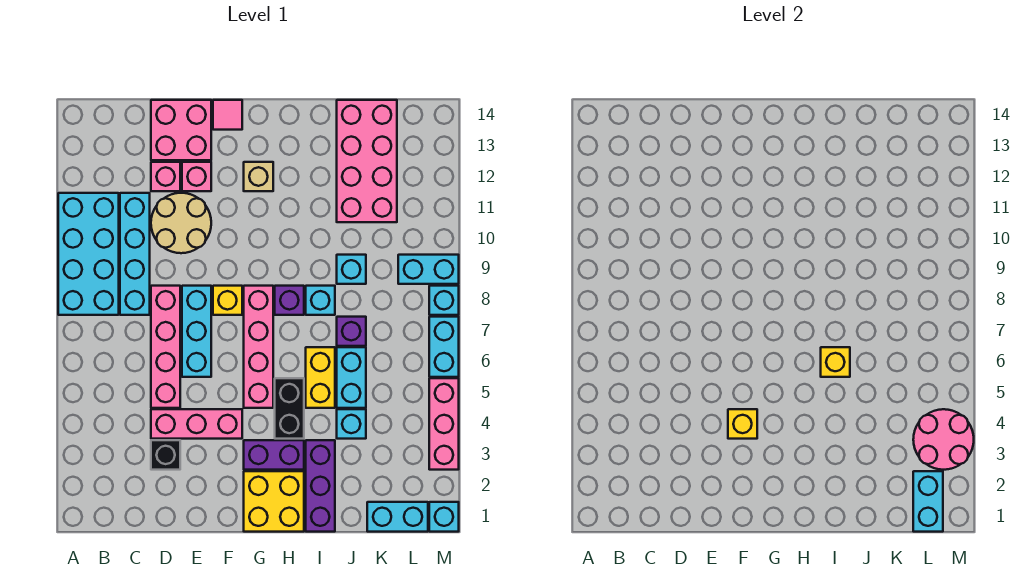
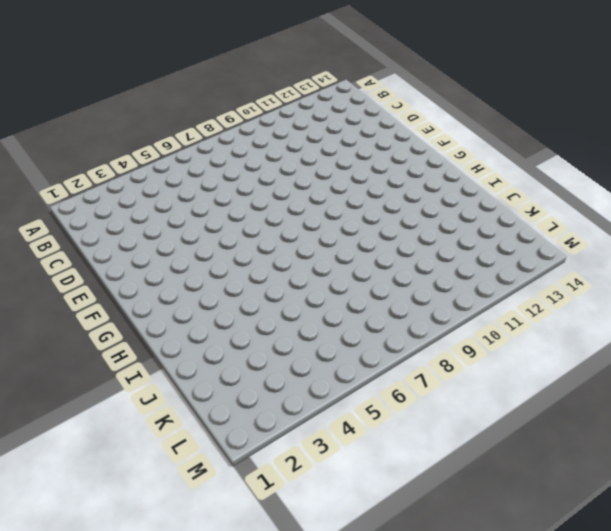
none -> cyan brick A8:B11 level 1
none -> cyan brick C8:C11 level 1
none -> black brick D3 level 1
none -> pink brick D4:F4 level 1

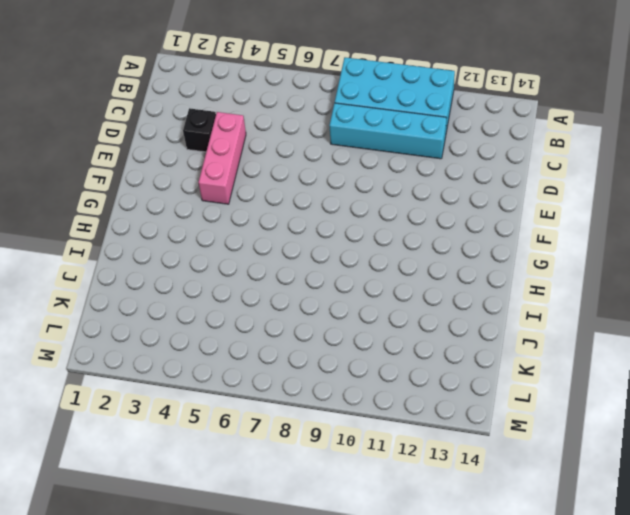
none -> pink brick D5:D8 level 1
none -> tan round brick D10:E11 level 1
none -> pink brick D12 level 1
none -> pink brick D13:E14 level 1

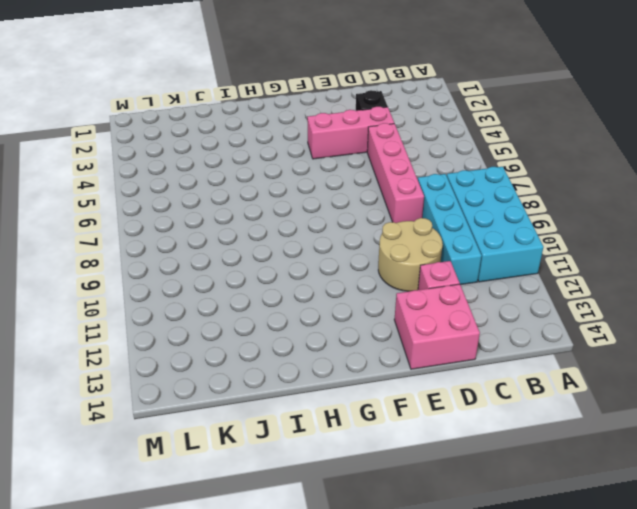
none -> cyan brick E6:E8 level 1
none -> pink brick E12 level 1
none -> yellow brick F8 level 1
none -> pink tile F14 level 1

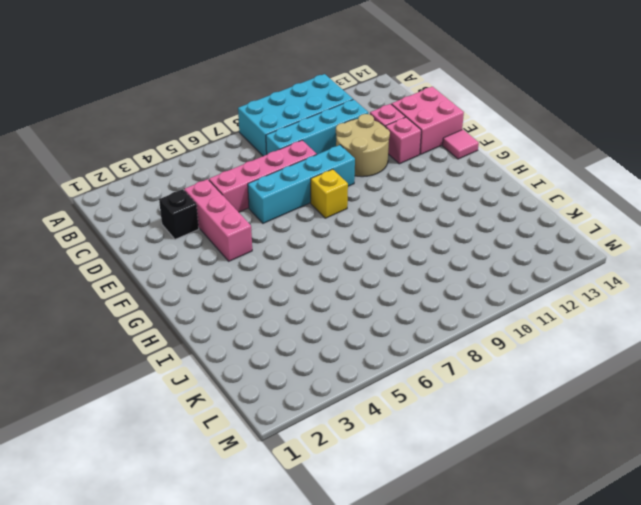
cyan brick E6:E9 level 1 -> cyan brick E6:E8 level 1
none -> yellow brick G1:H2 level 1
none -> purple brick G3:H3 level 1
none -> pink brick G5:G8 level 1
none -> tan brick G12 level 1

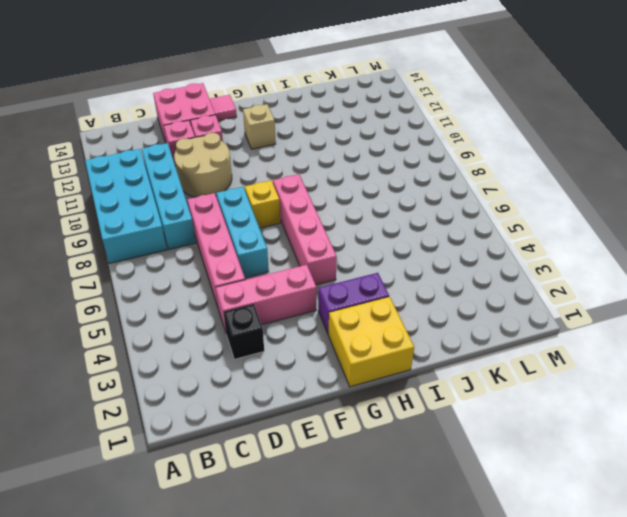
none -> black brick H4:H5 level 1
none -> purple brick H8 level 1
none -> purple brick I1:I3 level 1
none -> yellow brick I5:I6 level 1

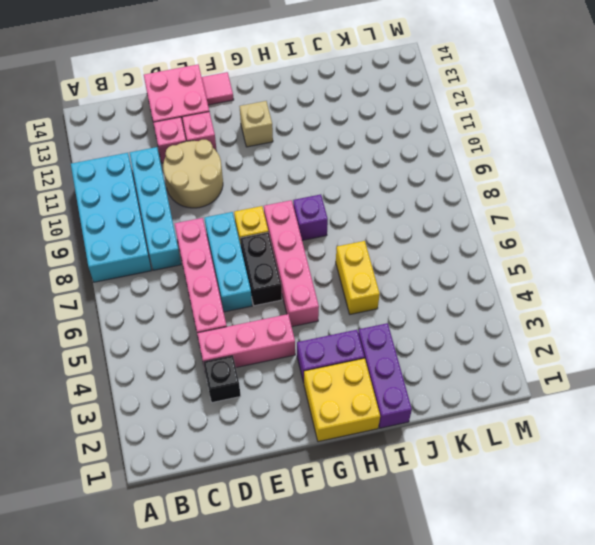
black brick F6:F7 level 1 -> black brick H4:H5 level 1
none -> cyan brick I8 level 1
none -> cyan brick J4 level 1
none -> cyan brick J5:J6 level 1
none -> purple brick J7 level 1

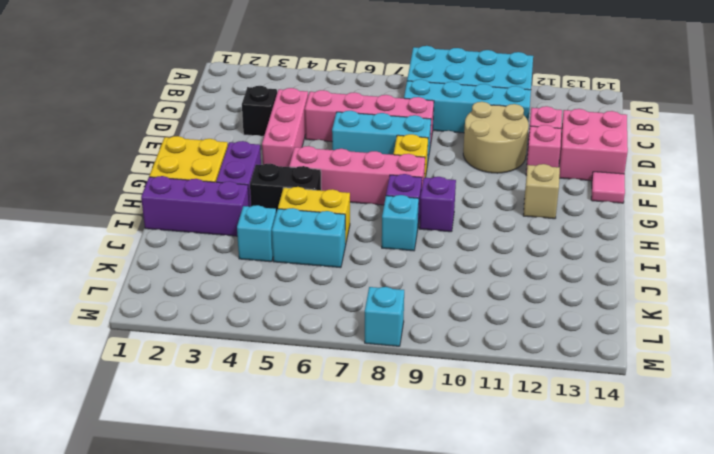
purple brick H9 level 1 -> purple brick J7 level 1
none -> cyan brick J9 level 1
none -> pink brick J11:K14 level 1
none -> cyan brick K1:L1 level 1
none -> cyan brick L9:M9 level 1

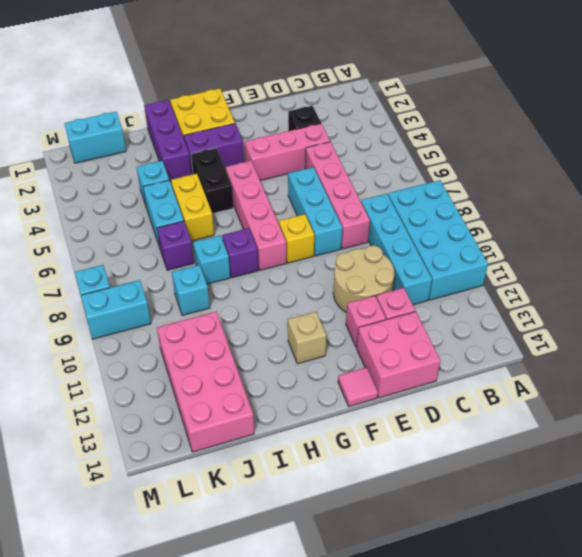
none -> cyan brick M1 level 1
none -> pink brick M3:M5 level 1
none -> cyan brick M6:M7 level 1
none -> yellow brick F4 level 2

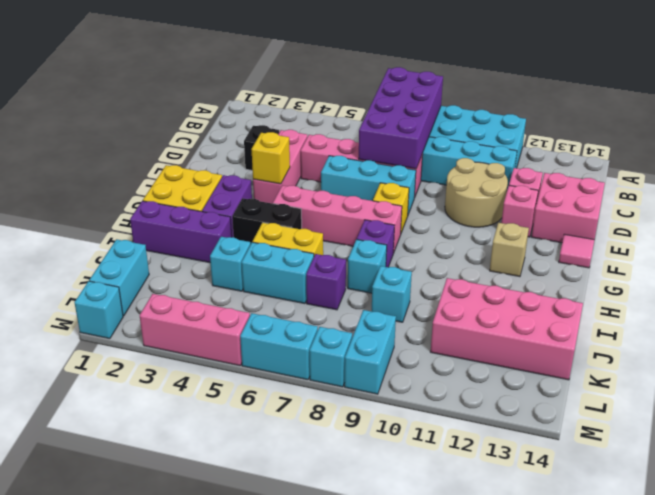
purple brick A7:D8 level 2 -> none
none -> yellow brick I6 level 2
none -> cyan brick L1:L2 level 2
none -> pink round brick L3:M4 level 2

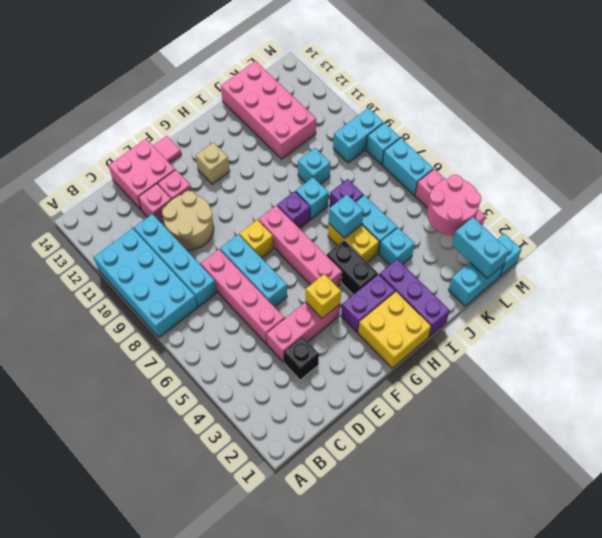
cyan brick I6 level 2 -> yellow brick I6 level 2

